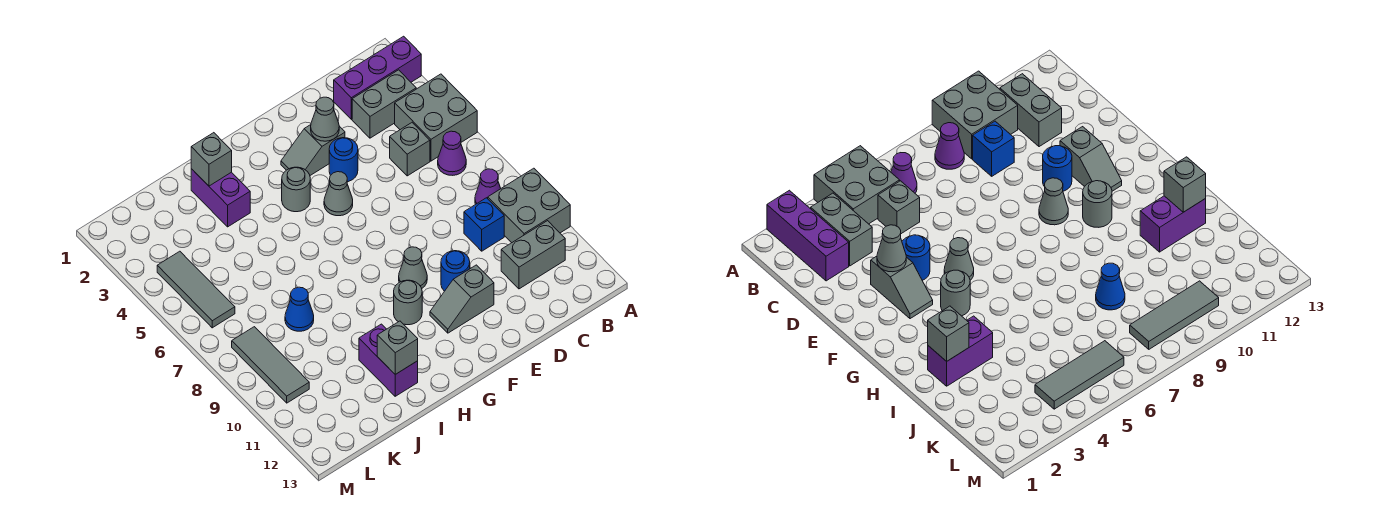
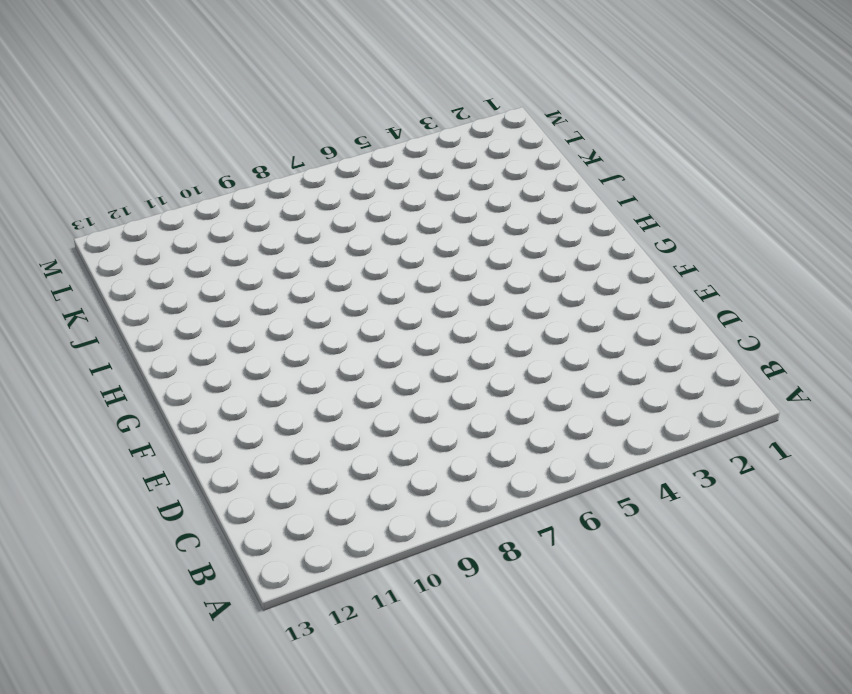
none -> purple brick A2:C2 level 1
none -> grey brick A4:B5 level 1
none -> grey brick A9:B10 level 1

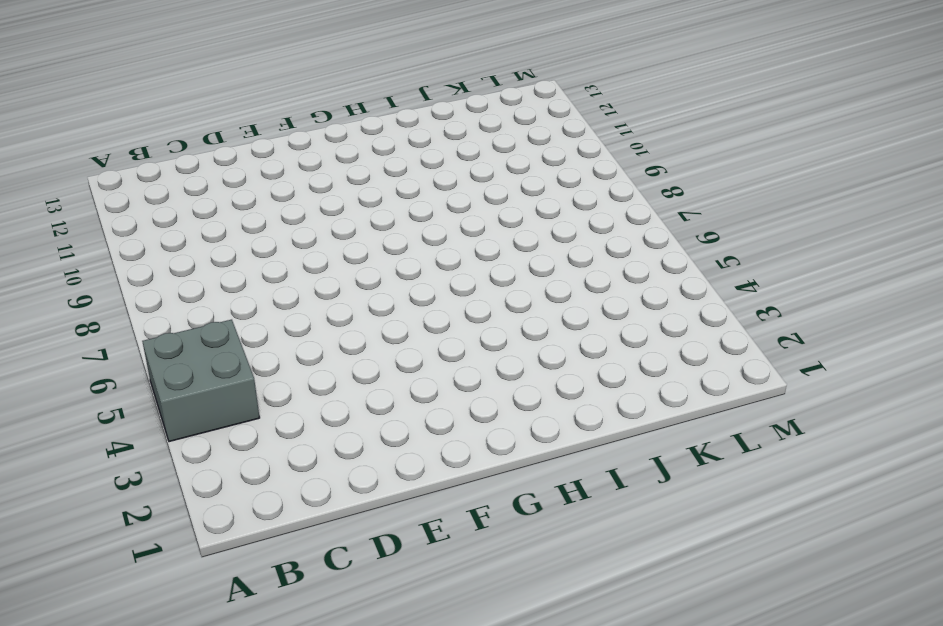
none -> purple brick A2:C2 level 1
none -> grey brick A9:B10 level 1
none -> grey brick B3:C3 level 1

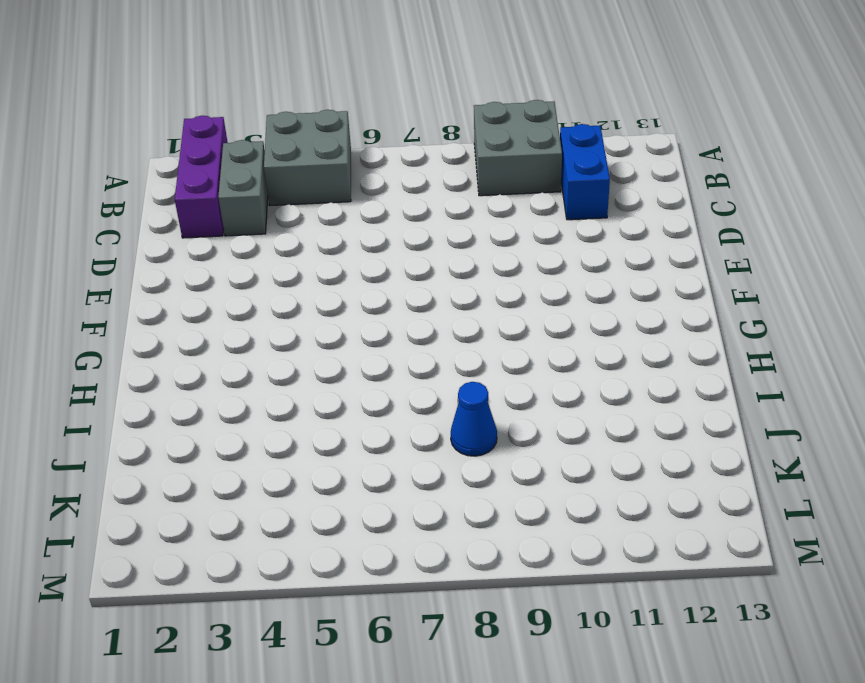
blue brick B11:C11 level 1 -> grey brick B11:C11 level 1
none -> purple cone B6 level 1
none -> purple cone B8 level 1
none -> grey brick C5 level 1

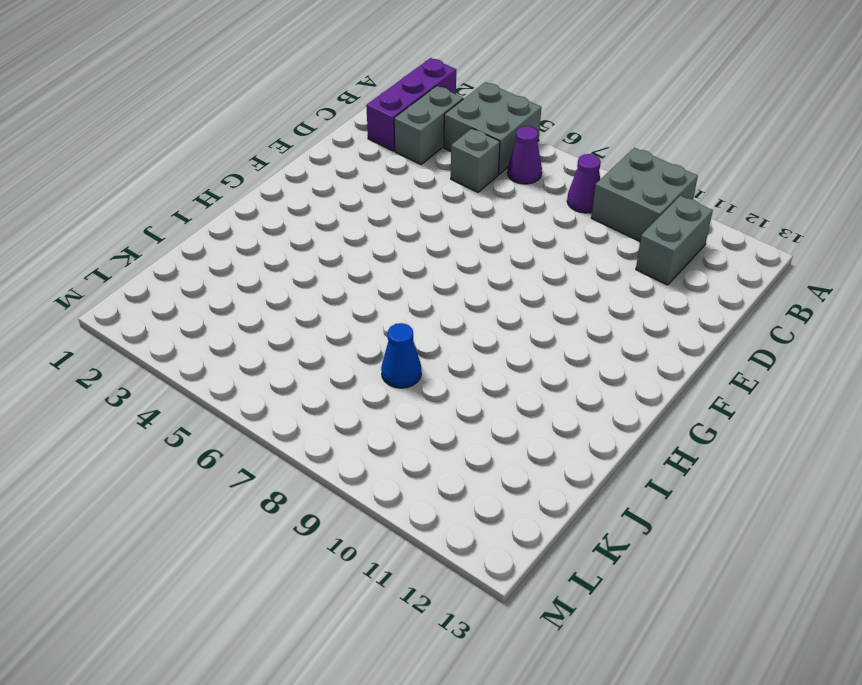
none -> blue brick C9 level 1
none -> grey slope E3:F3 level 1 top E
none -> blue round brick E4 level 1

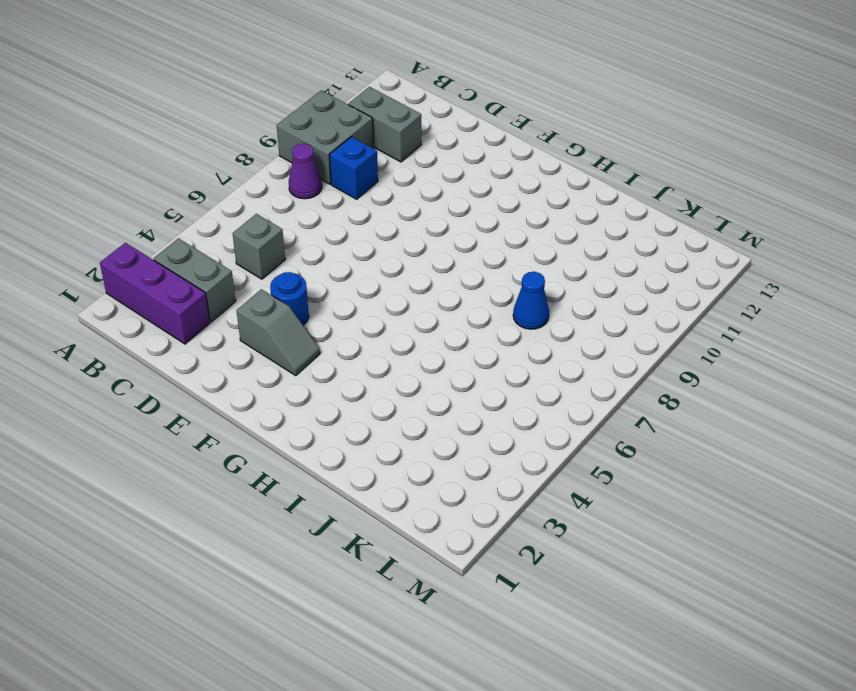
none -> grey brick A4:B5 level 1
none -> purple cone B6 level 1
none -> blue round brick E10 level 1

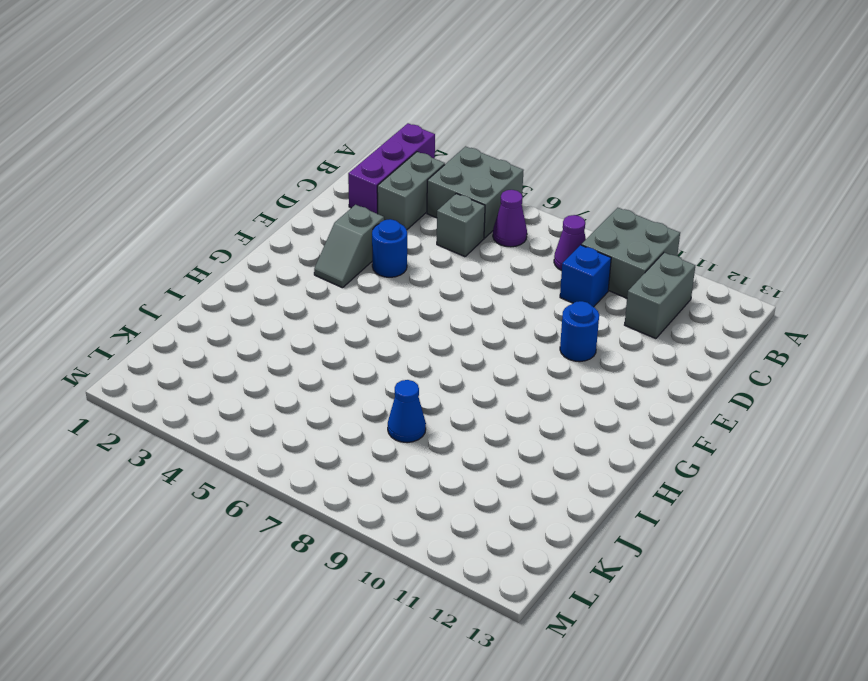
none -> grey slope E11:F11 level 1 top E
none -> grey cone F5 level 1
none -> grey cone F9 level 1

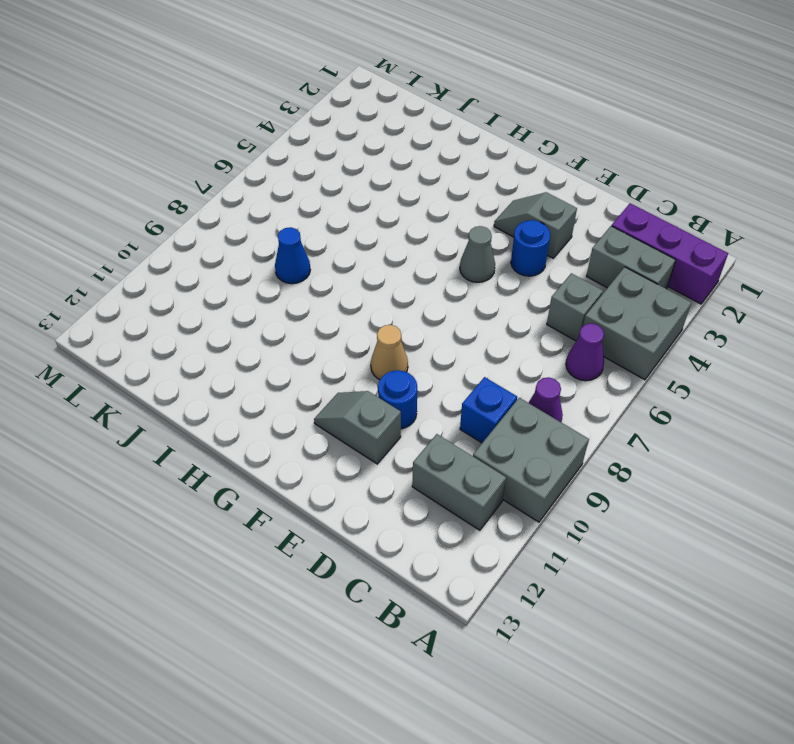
tan cone F9 level 1 -> grey cone F9 level 1
none -> grey round brick G4 level 1
none -> grey round brick G10 level 1
none -> purple brick I2:I3 level 1

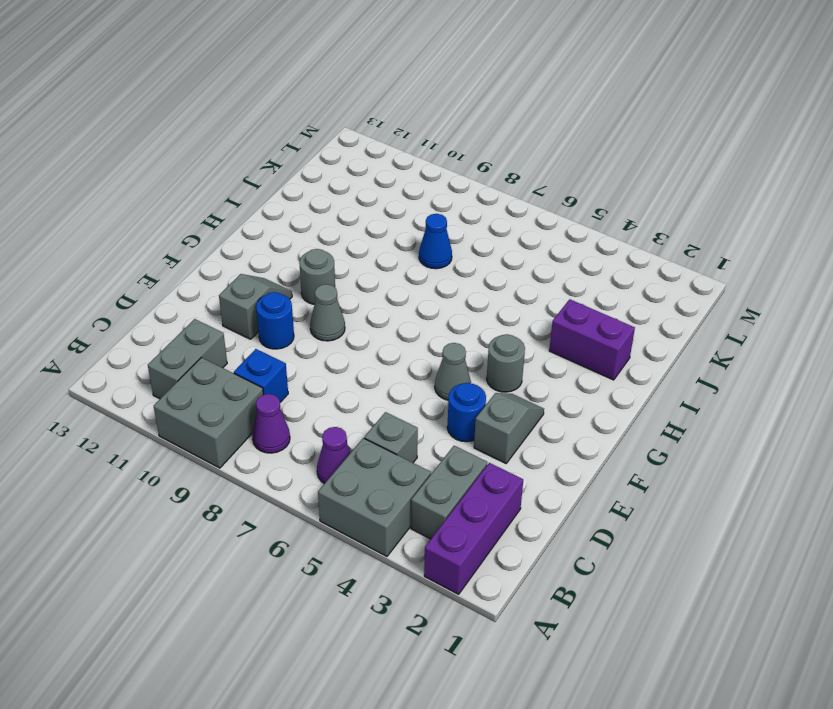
none -> purple brick I11:I12 level 1
none -> grey tile L4:L6 level 1
none -> grey tile L8:L10 level 1

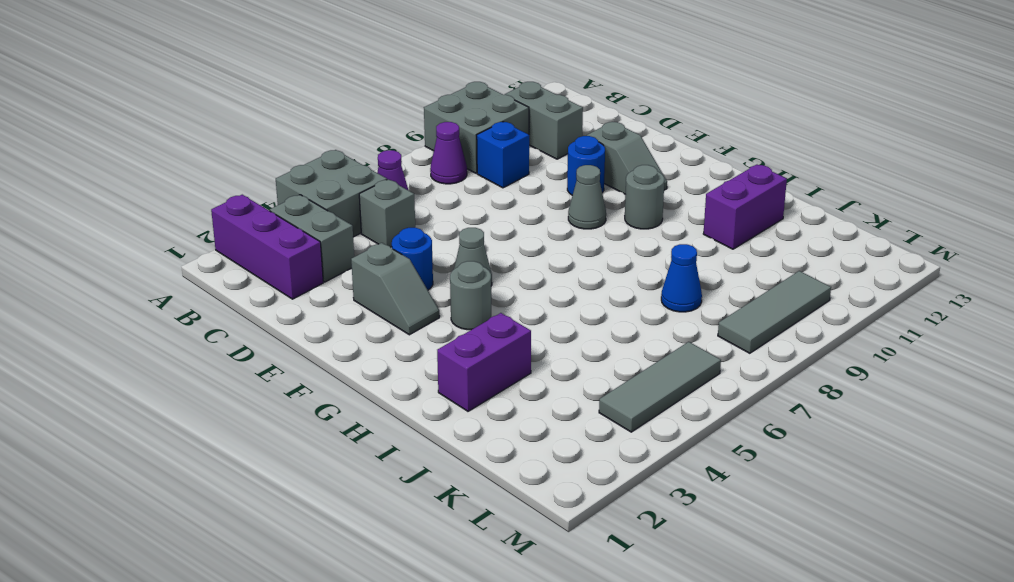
none -> grey cone E3 level 2
none -> grey brick I2 level 2
none -> grey brick I12 level 2

